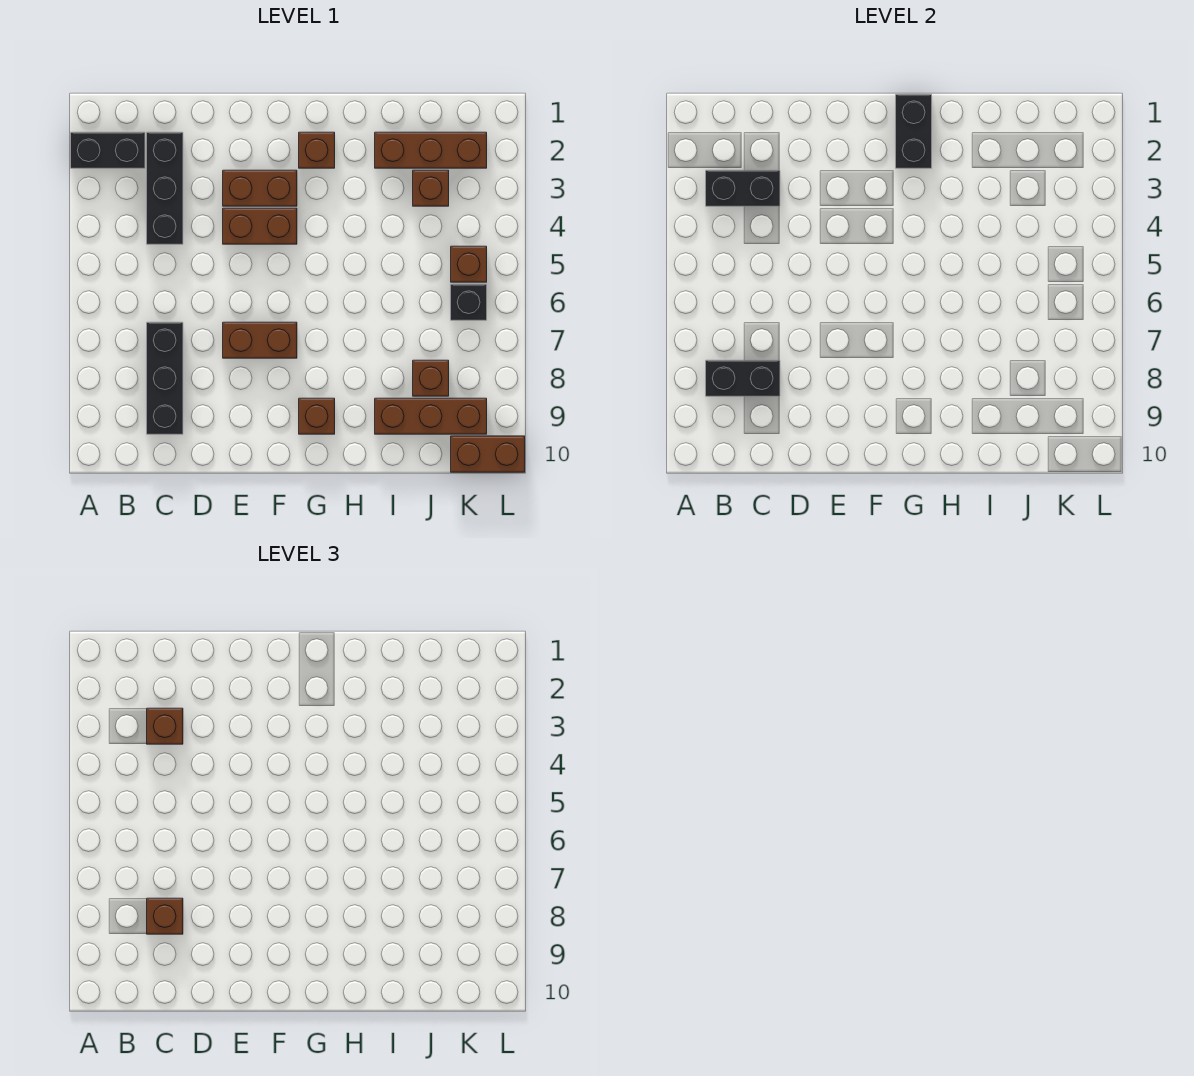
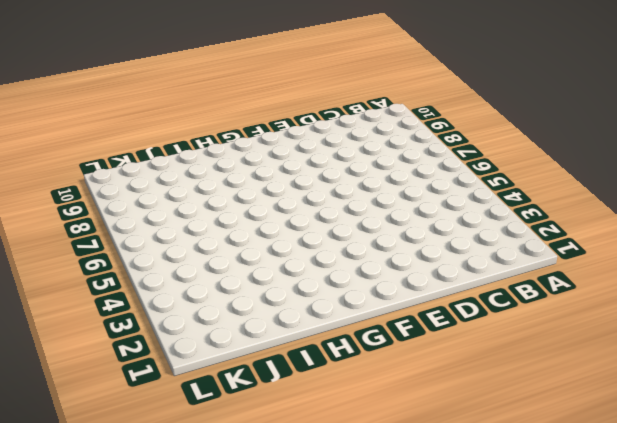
none -> black brick A2:B2 level 1
none -> black brick C2:C4 level 1
none -> black brick C7:C9 level 1

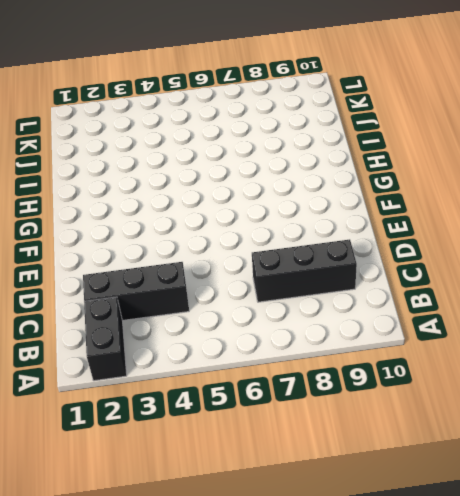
none -> brown brick E3:F3 level 1
none -> brown brick E4:F4 level 1
none -> brown brick E7:F7 level 1

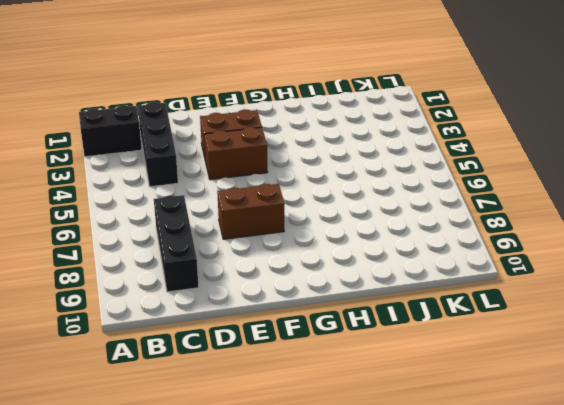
none -> brown brick G2 level 1
none -> brown brick G9 level 1
none -> brown brick I2:K2 level 1

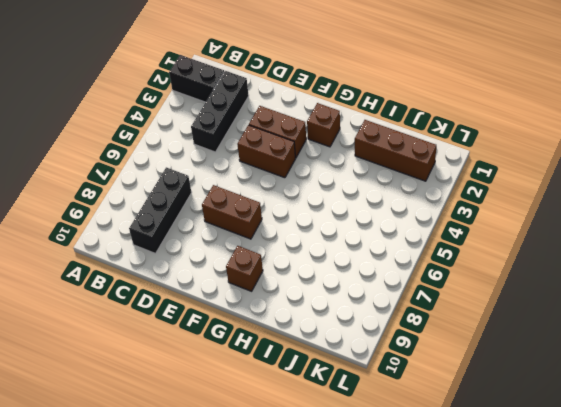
none -> brown brick I9:K9 level 1
none -> brown brick J3 level 1
none -> brown brick J8 level 1

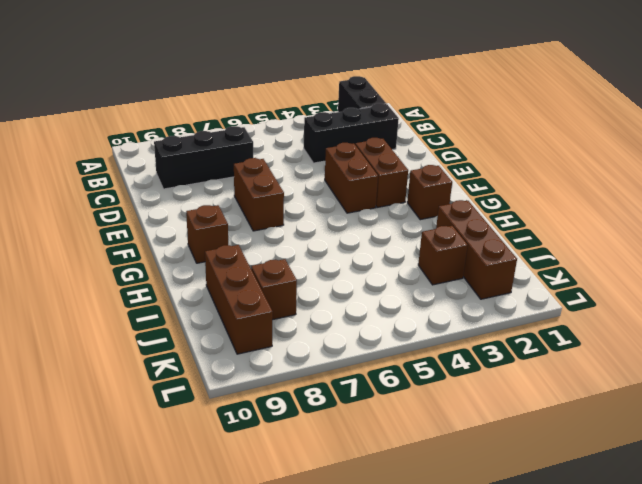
none -> brown brick K5 level 1
none -> black brick K6 level 1
none -> brown brick K10:L10 level 1

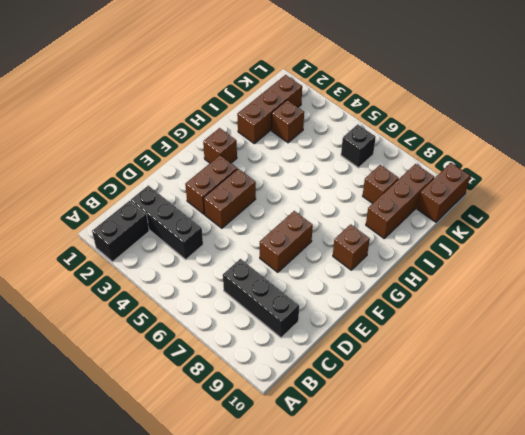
none -> brown brick K5 level 1
none -> black brick B3:C3 level 2
none -> black brick B8:C8 level 2

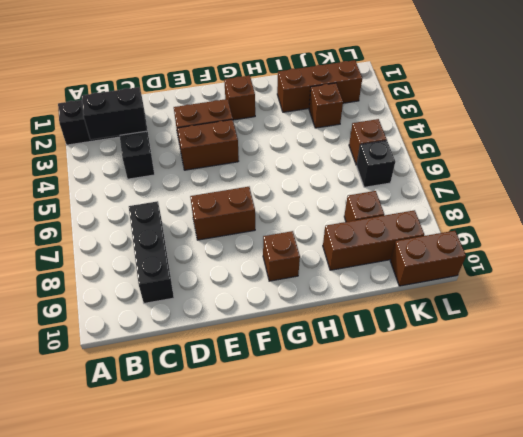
none -> black brick B8:C8 level 2
none -> black brick G1:G2 level 2
none -> brown brick C3 level 3

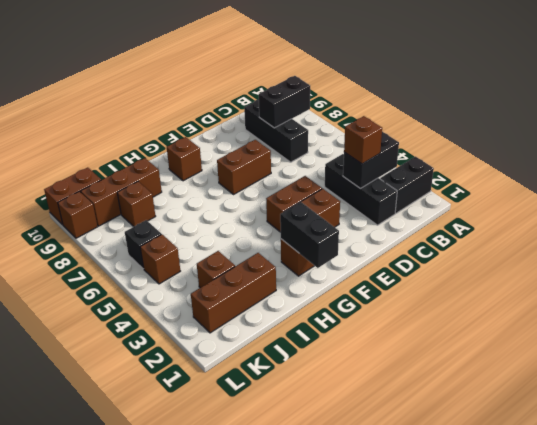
brown brick L9 level 1 -> brown brick C8 level 3

